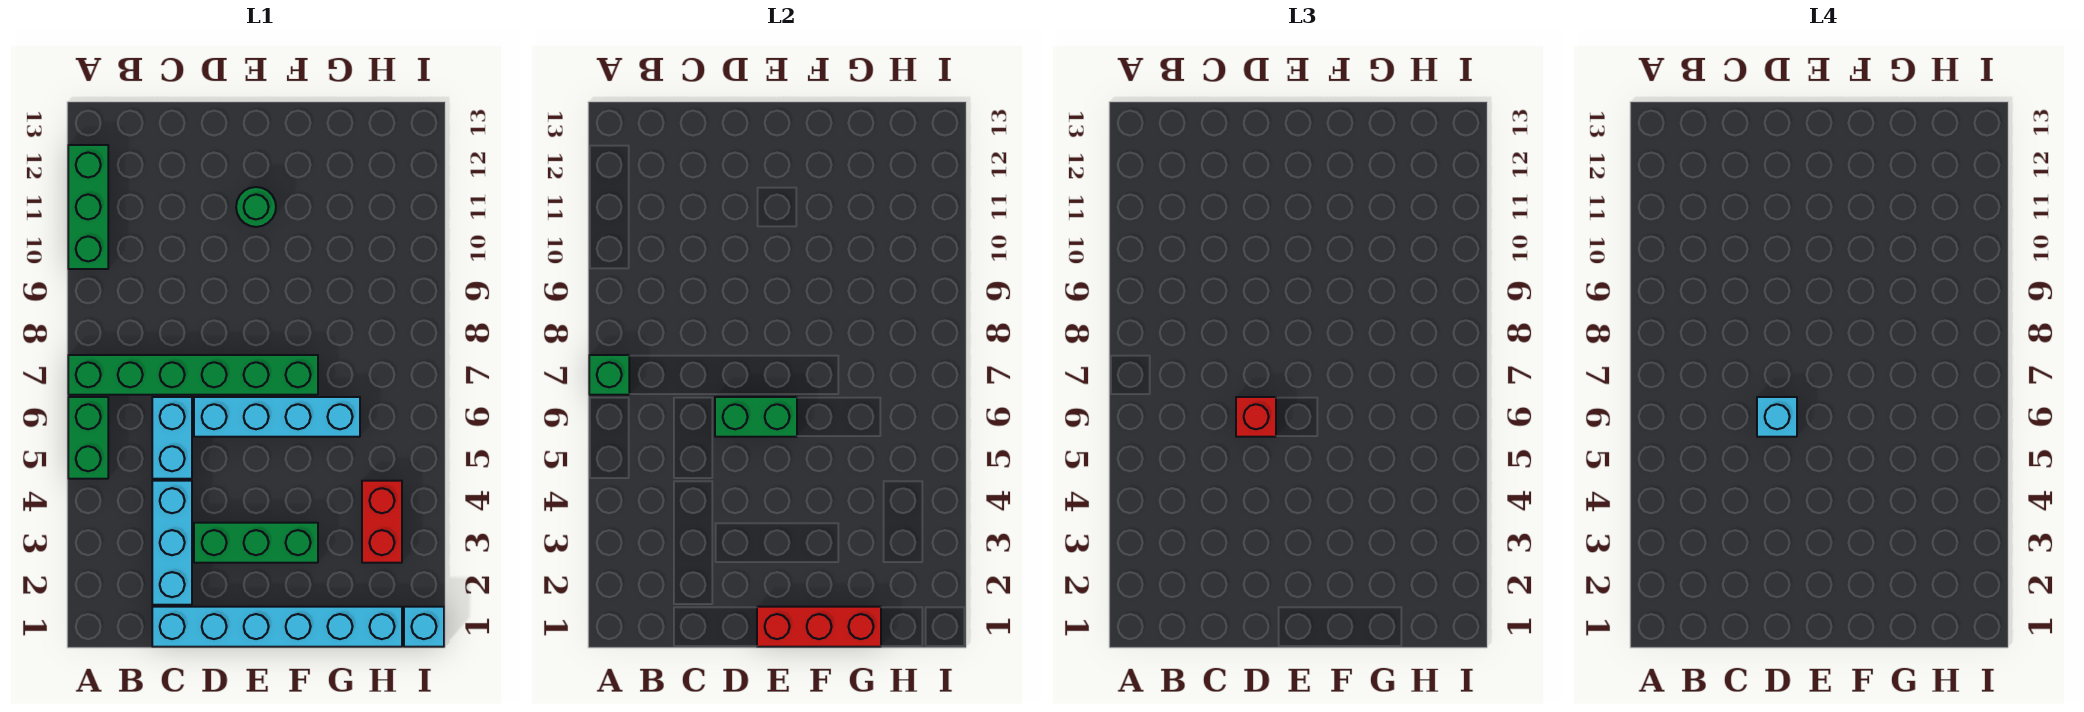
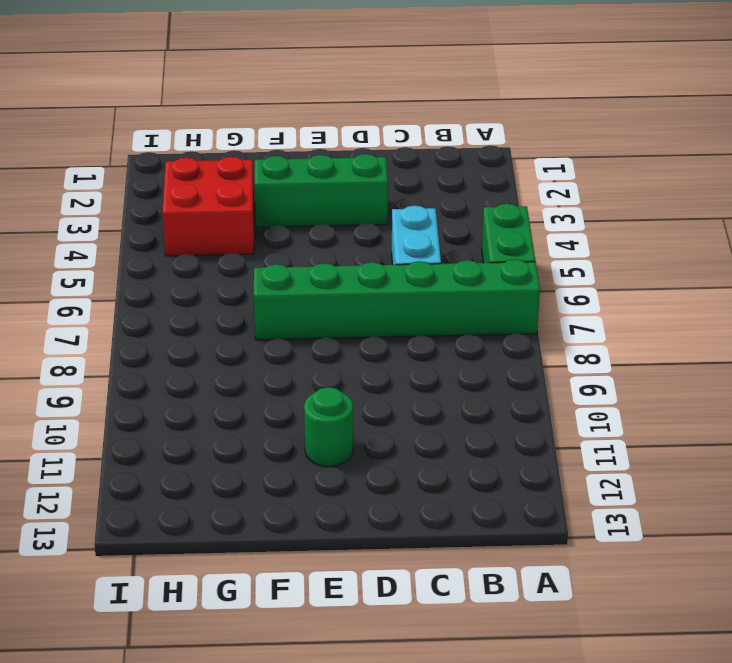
red brick G3:H4 level 1 -> red brick H3:H4 level 1
none -> green brick A10:A12 level 1
none -> cyan brick C1:H1 level 1
none -> cyan brick C2:C4 level 1

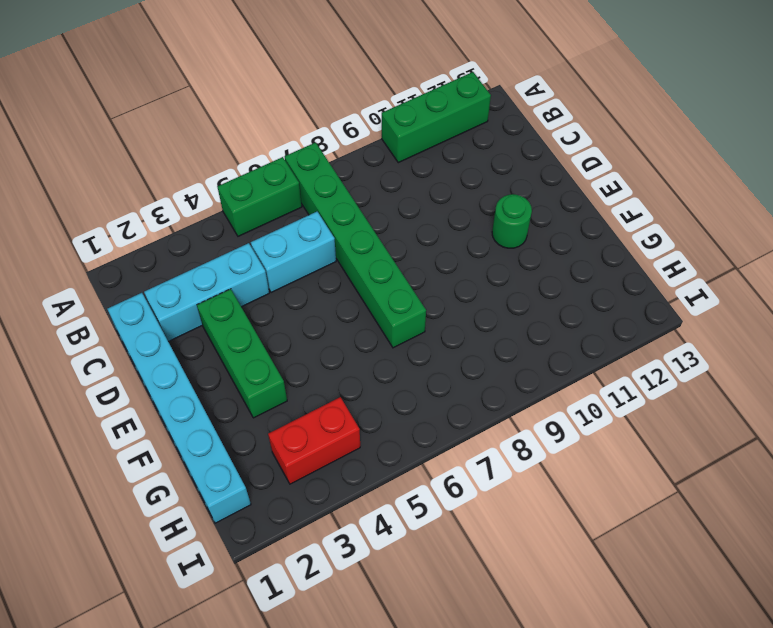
none -> cyan brick D6:G6 level 1
none -> cyan brick I1 level 1
none -> green brick A7 level 2

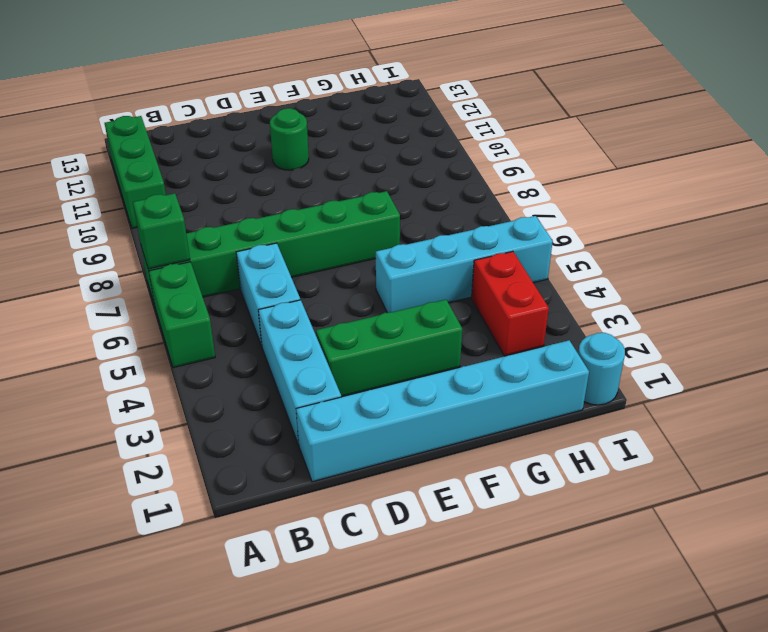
cyan brick F5:I5 level 1 -> cyan brick D6:G6 level 1
cyan round brick I1 level 1 -> cyan brick I1 level 1
none -> green brick D6:E6 level 2
none -> red brick E1:G1 level 2
none -> red brick D6 level 3

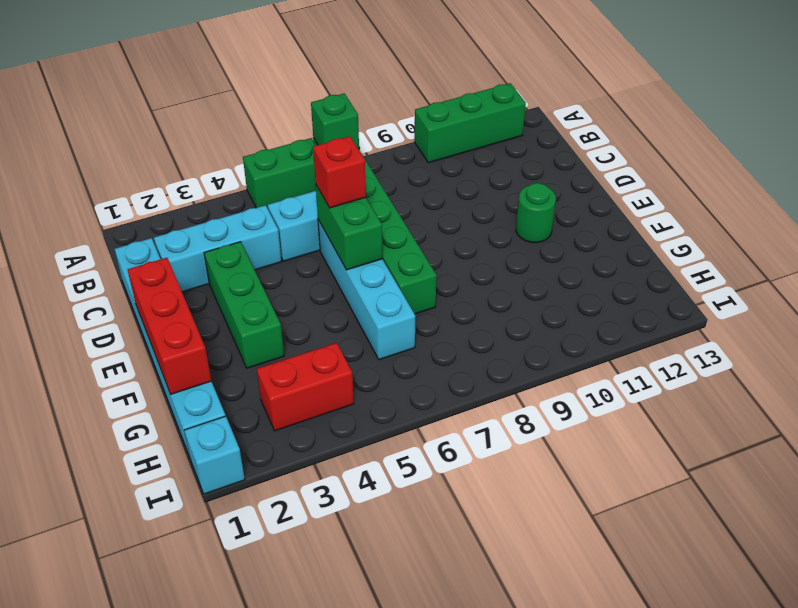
none -> cyan brick D6 level 4

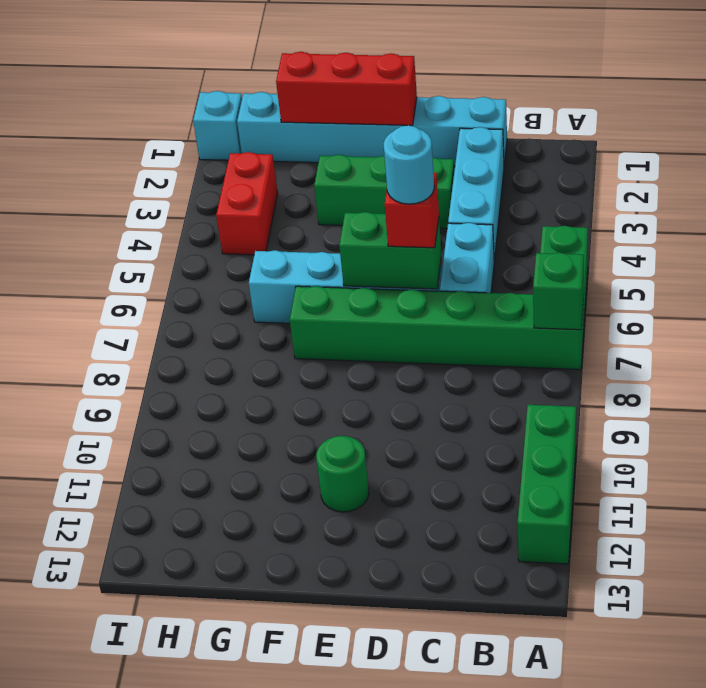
cyan round brick D6 level 4 -> cyan brick D6 level 4

